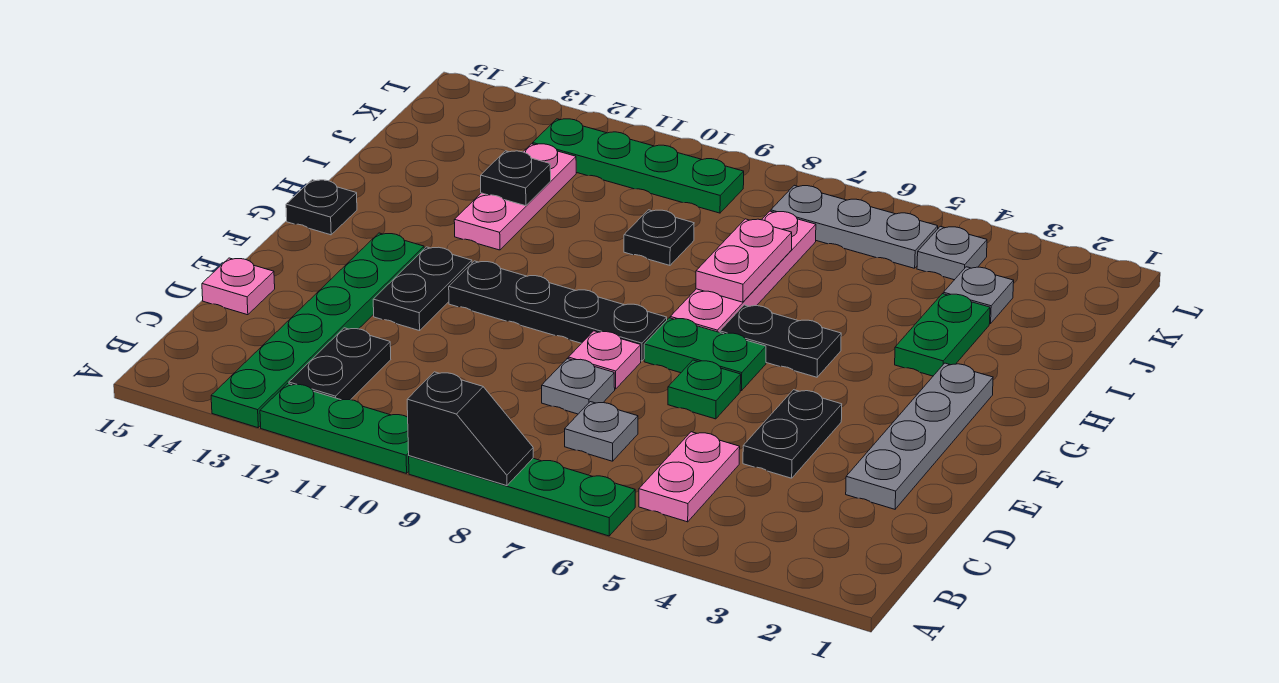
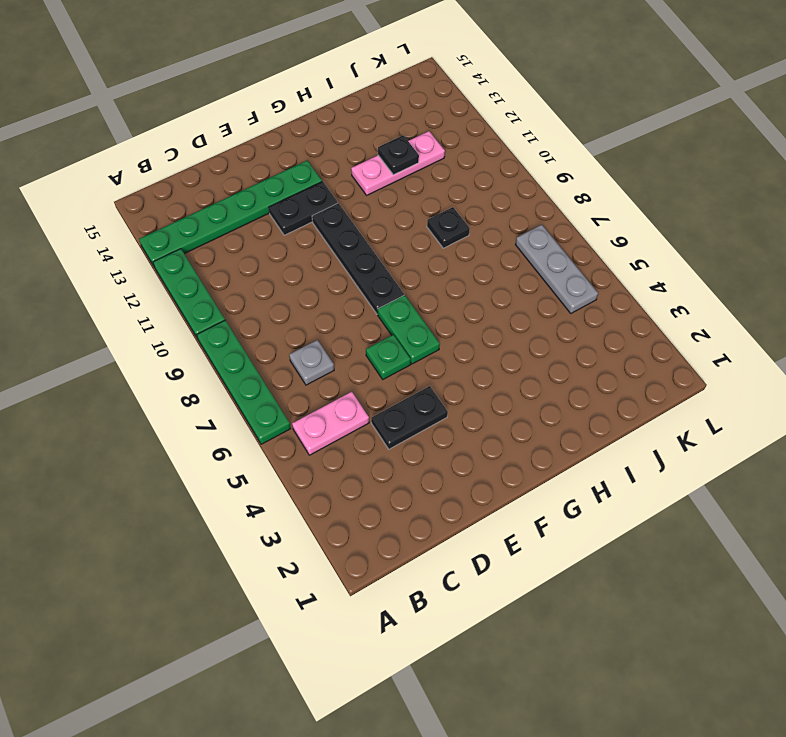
none -> black plate B12:C12 level 1
none -> grey plate D2:G2 level 1
none -> grey plate D8 level 1

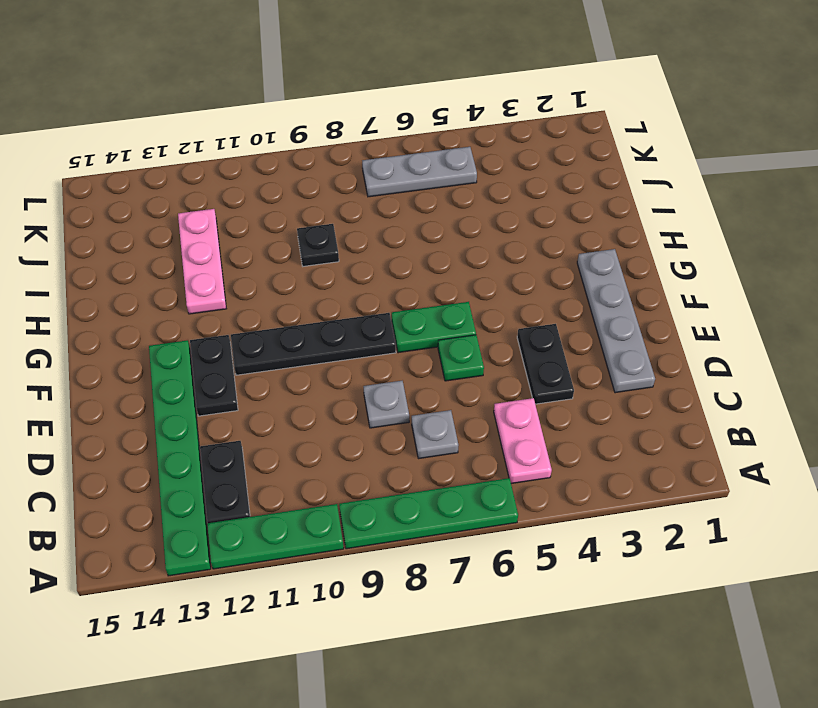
none -> pink plate D15 level 1
none -> pink plate E8 level 1
none -> black plate G5:G6 level 1

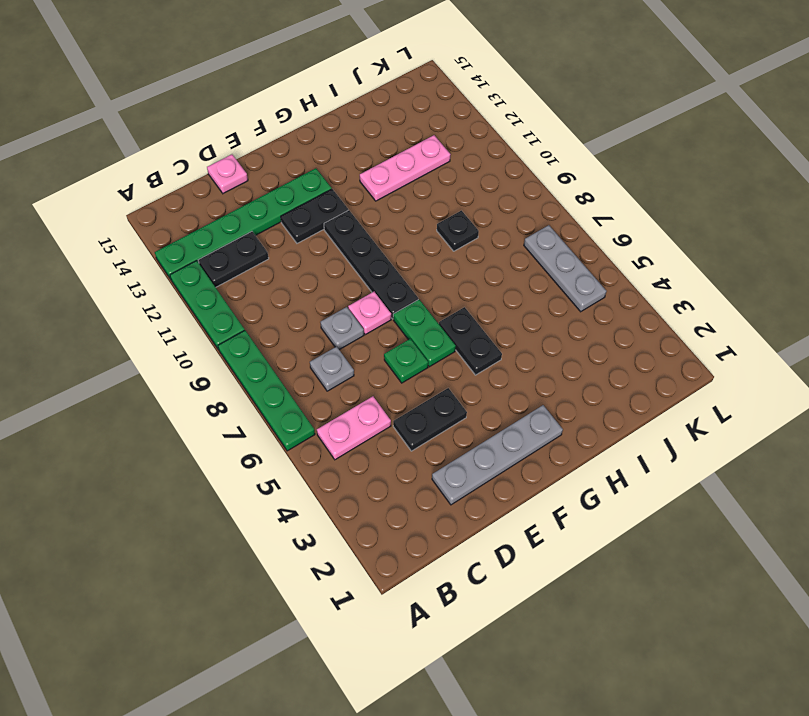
none -> pink plate G7:J7 level 1
none -> black plate G15 level 1
none -> green plate H3:I3 level 1

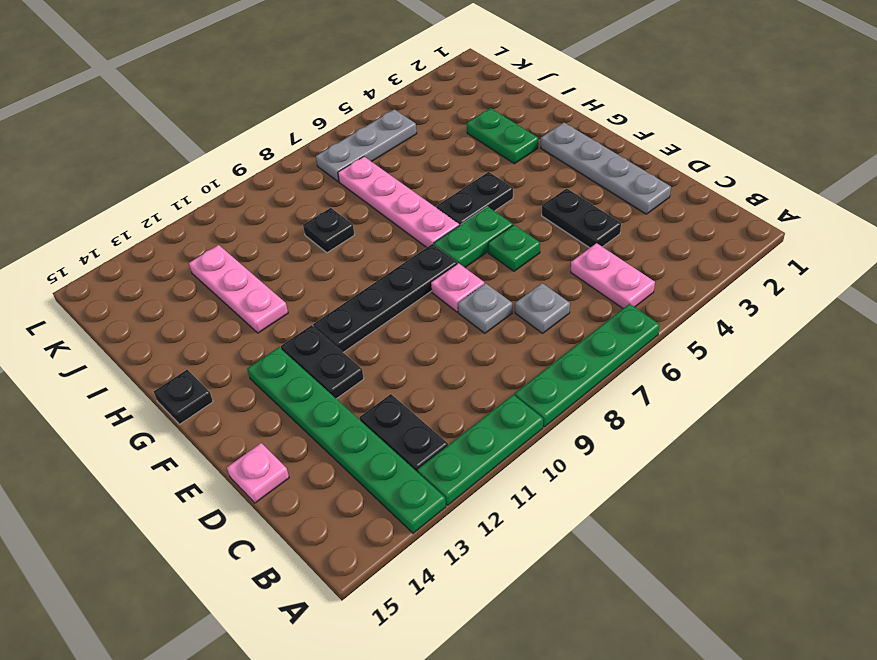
none -> grey plate J3 level 1
none -> grey plate K4 level 1
none -> green plate K9:K12 level 1

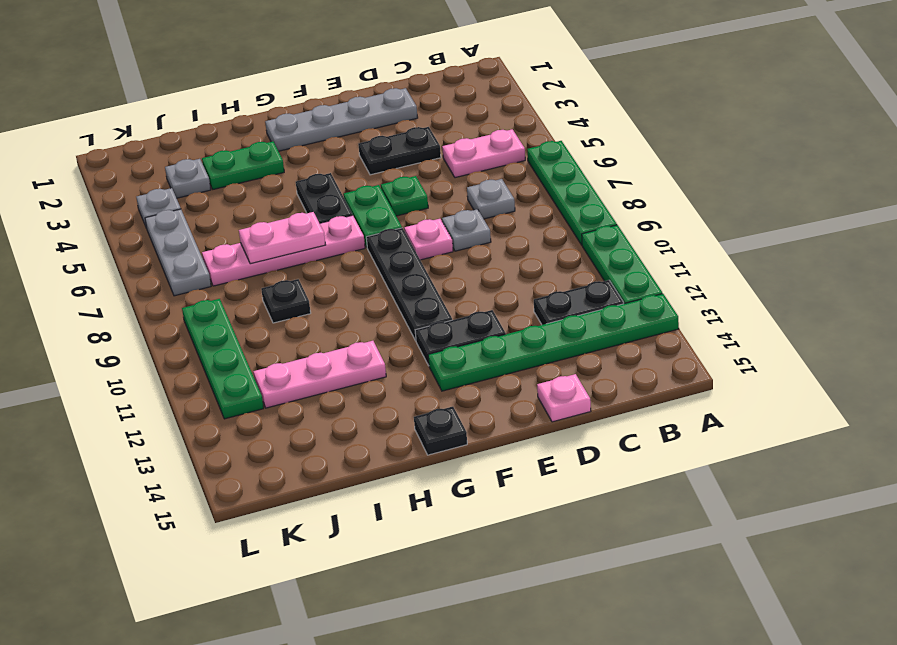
none -> black slope A8:A9 level 2 top 9
none -> black plate I12 level 2

